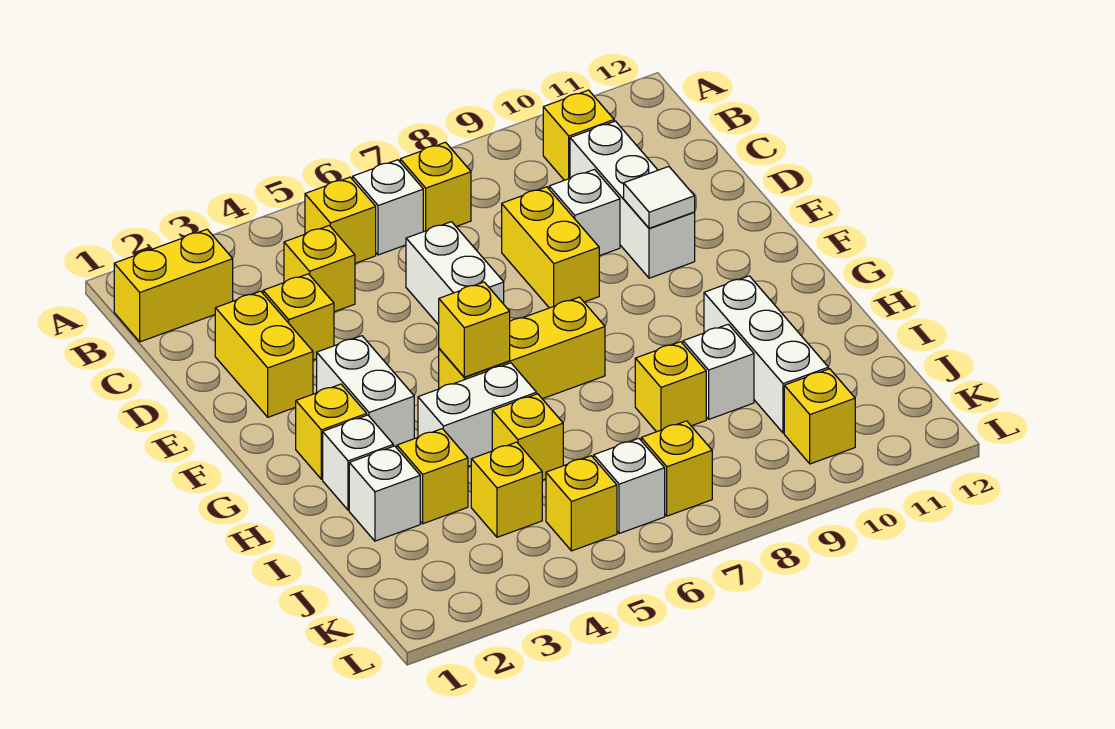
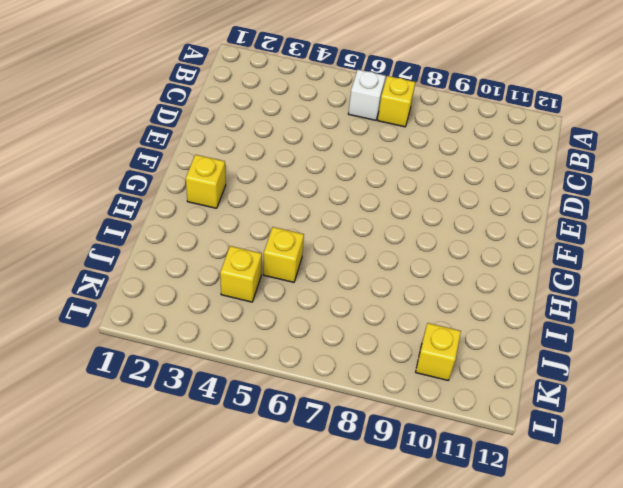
none -> yellow brick B1:B2 level 1
none -> yellow brick B5 level 1
none -> yellow brick B10 level 1
none -> yellow brick C4 level 1

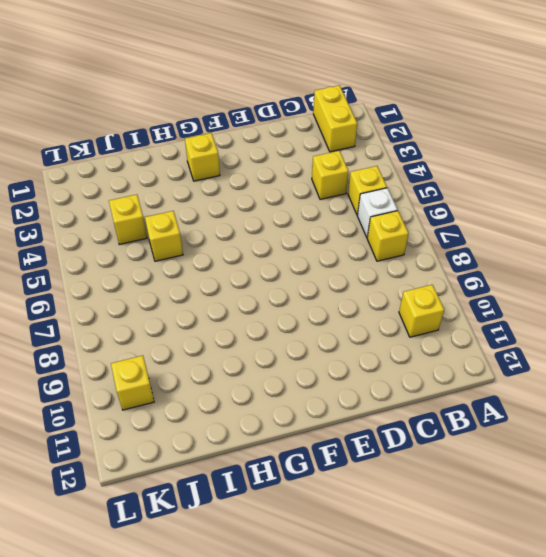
none -> white brick C10:E10 level 1
none -> yellow brick D2:E2 level 1
none -> yellow brick D3 level 1
none -> white brick D6:E6 level 1

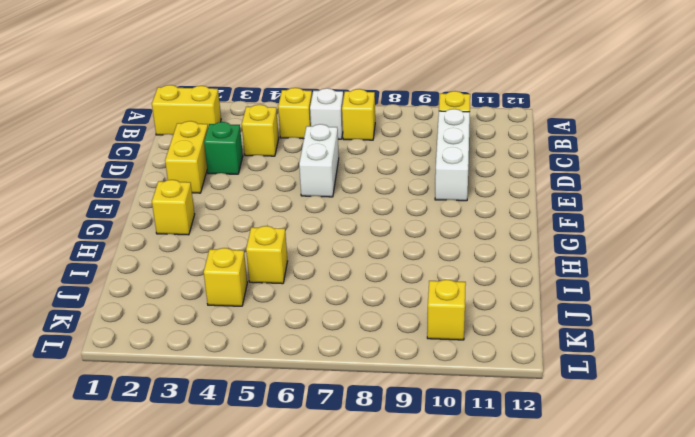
green brick D3 level 1 -> yellow brick D3 level 1
none -> yellow brick D8:E8 level 1
none -> white brick D9 level 1
none -> white brick F3:G3 level 1
none -> yellow brick G5:G7 level 1

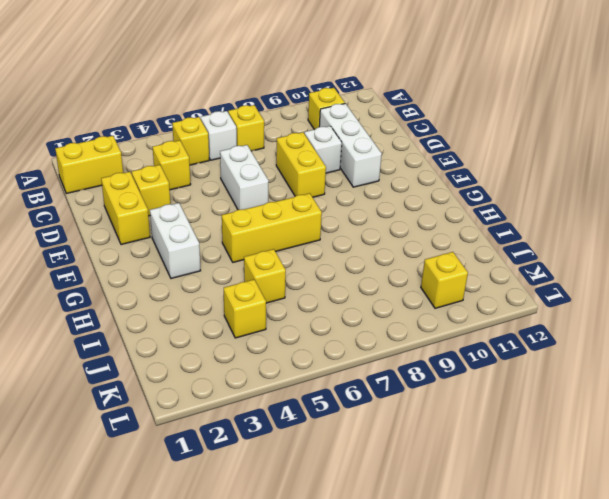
none -> yellow brick G2 level 1
none -> white brick H2 level 1
none -> white brick H4:H5 level 1
none -> white brick H10:J10 level 1

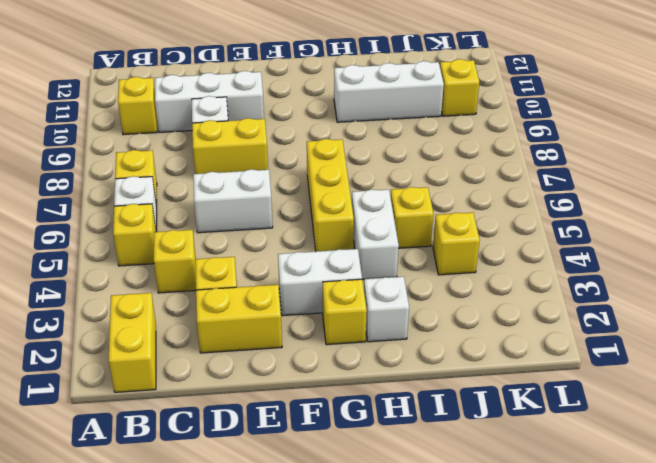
none -> white brick I2 level 1
none -> yellow brick I3 level 1
none -> yellow brick I8 level 1
none -> white brick I9 level 1

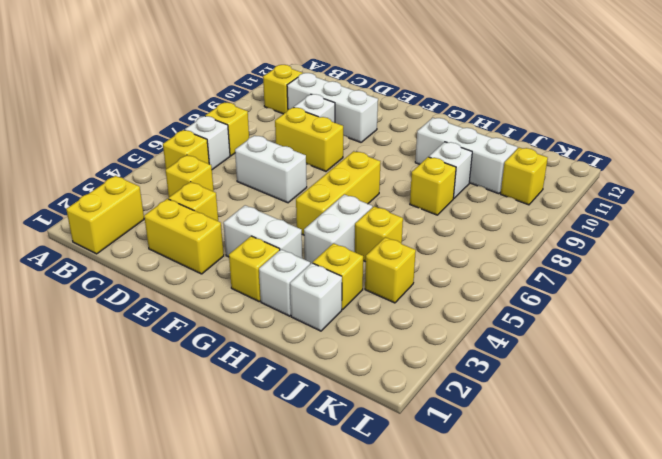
none -> yellow brick K5 level 1
none -> white brick K6 level 1
none -> yellow brick K7 level 1
none -> white tile E10 level 2

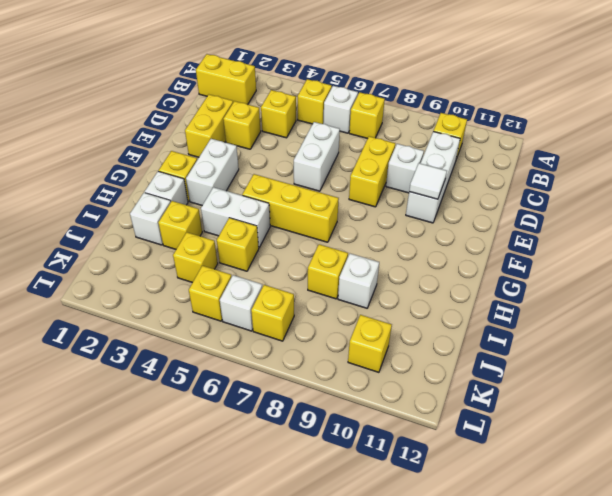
none -> white brick H10:J10 level 1
none -> yellow brick G5 level 2

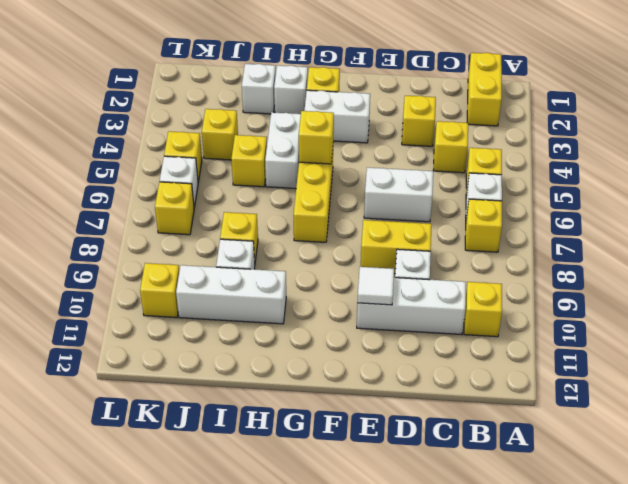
none -> yellow brick D2:E2 level 1
none -> yellow brick I3 level 1

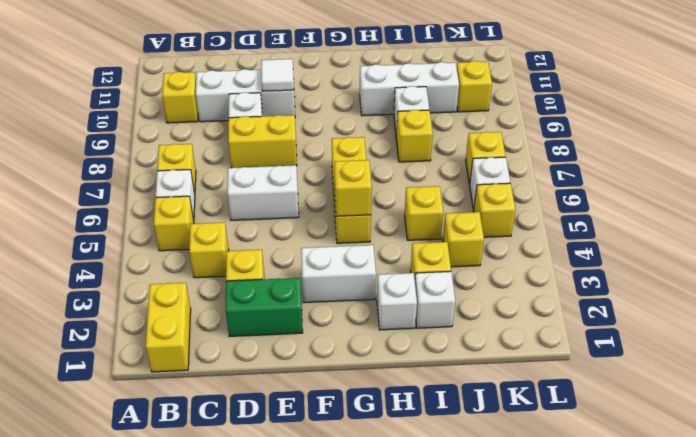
green brick D2:E2 level 1 -> yellow brick D2:E2 level 1
none -> yellow brick G2 level 1
none -> white brick H4:H5 level 1

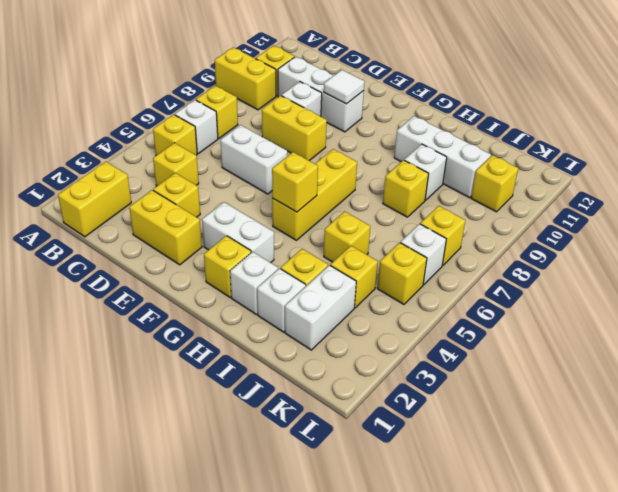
yellow brick A9:B9 level 1 -> none
white brick J2:J3 level 1 -> white brick H4:H5 level 1

